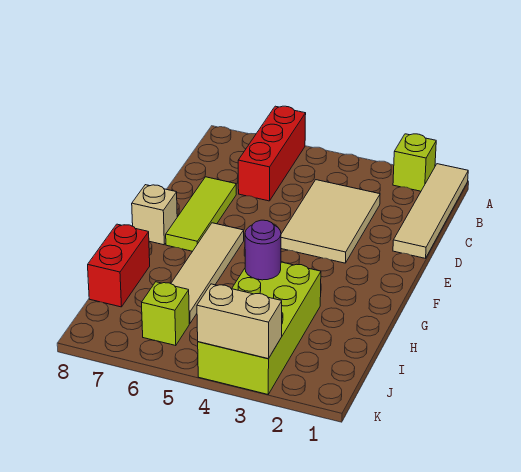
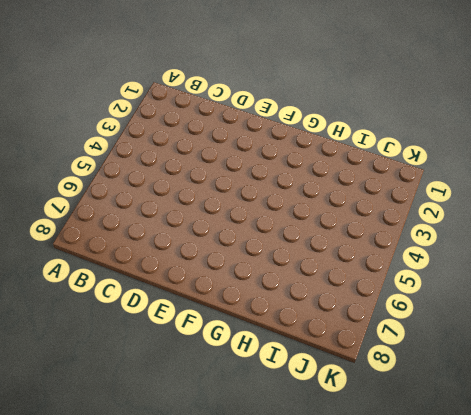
none -> tan tile A1:D1 level 1
none -> lime brick A2 level 1
none -> red brick A6:C6 level 1

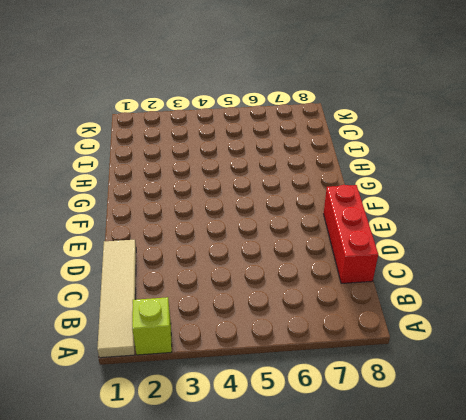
red brick C8:E8 level 1 -> red brick A6:C6 level 1
none -> tan tile C3:E4 level 1
none -> lime tile D7:F7 level 1
none -> tan tile F6:I6 level 1

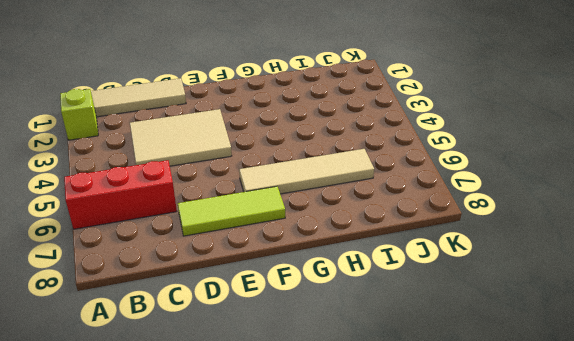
none -> tan brick F8 level 1
none -> lime brick H3:K4 level 1
none -> red brick H8:I8 level 1

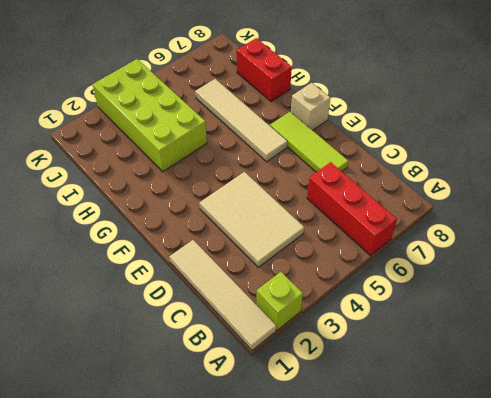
none -> lime brick J6 level 1
none -> purple round brick H4 level 2
none -> tan brick K3:K4 level 2

